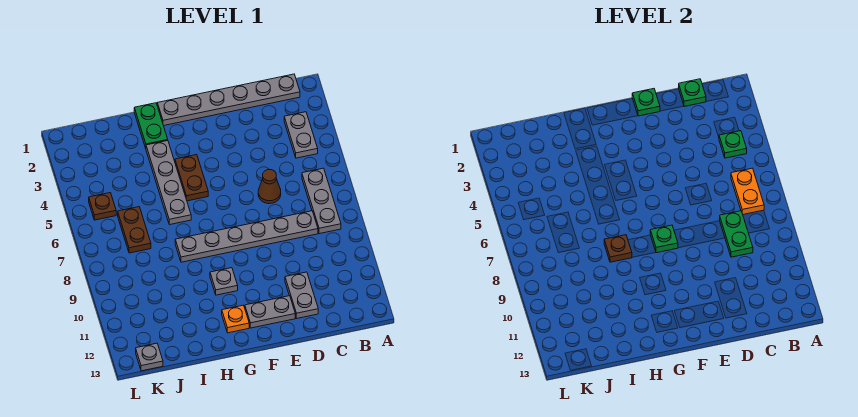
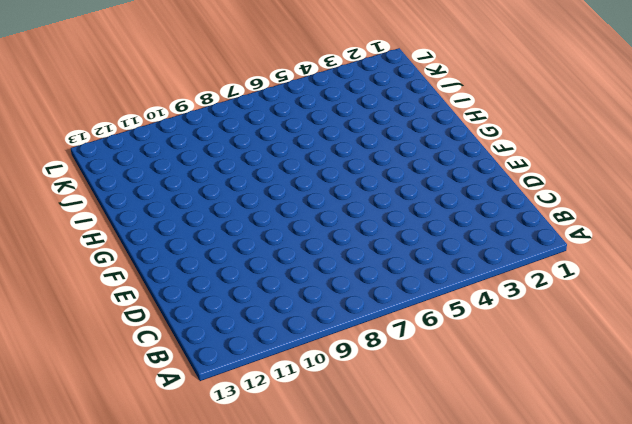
none -> grey plate B1:G1 level 1
none -> grey plate B3:B4 level 1
none -> grey plate B6:B8 level 1

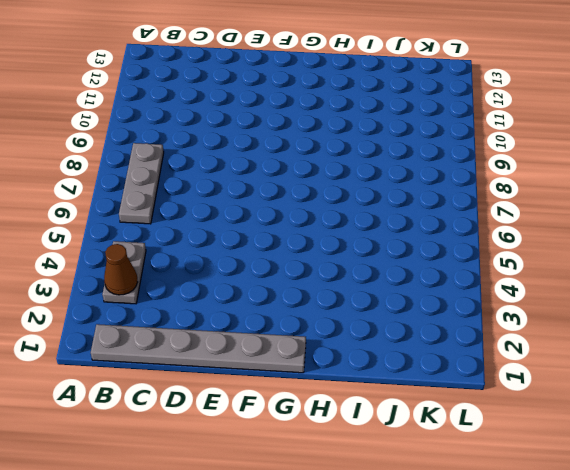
brown cone B3 level 2 -> brown cone D6 level 1
none -> grey plate C8:H8 level 1
none -> grey plate D11:D12 level 1
none -> grey plate E12:F12 level 1

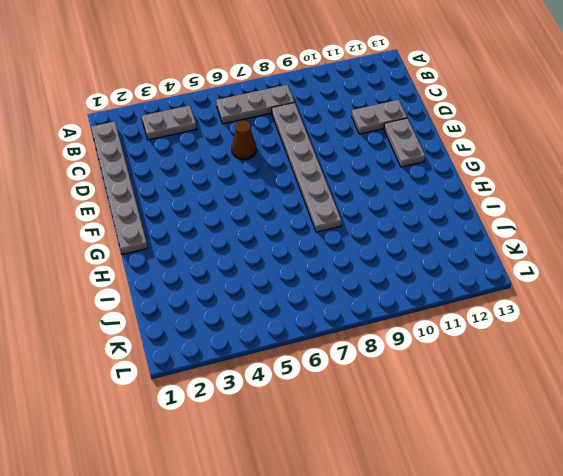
none -> brown plate G4:G5 level 1
none -> grey plate G10 level 1
none -> orange plate G12 level 1

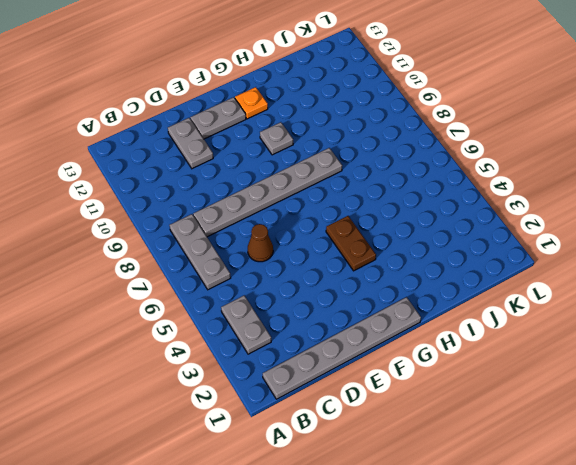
none -> green plate H1:H2 level 1
none -> grey plate H3:H6 level 1
none -> brown plate J6:J7 level 1

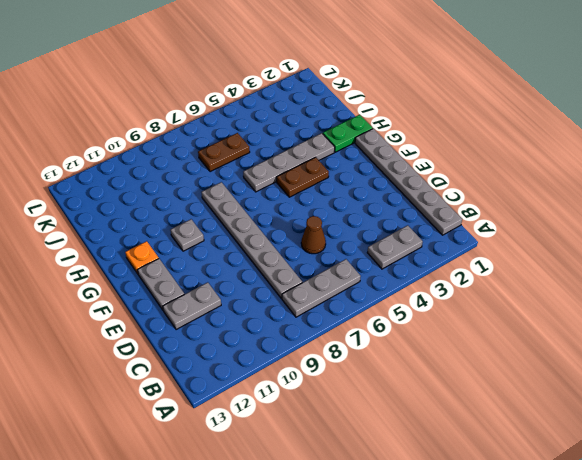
none -> brown plate K5 level 1
none -> grey plate K13 level 1
none -> green plate B4 level 2

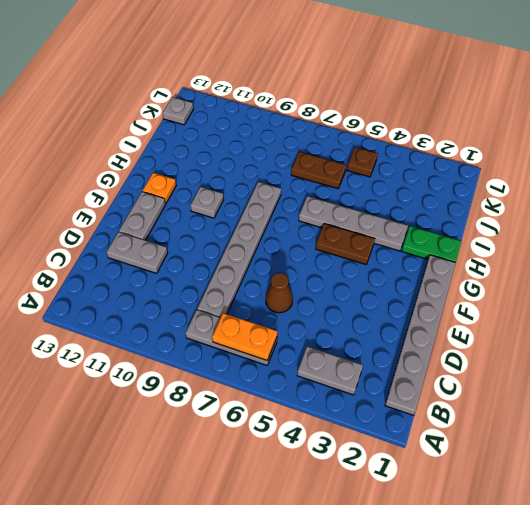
none -> green plate B4 level 2
none -> green plate C1 level 2
none -> green plate C8:C9 level 2

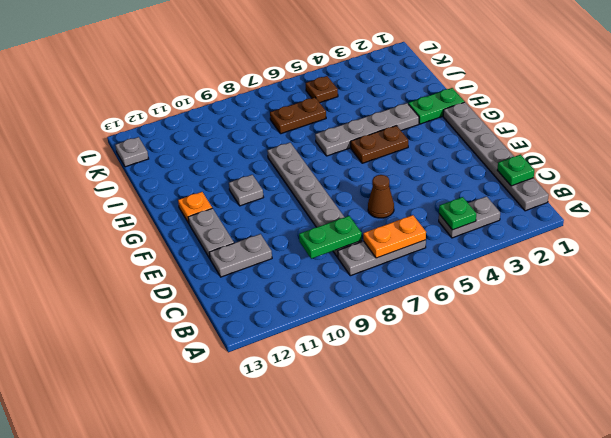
none -> green plate E1 level 2
none -> green plate F8 level 2
none -> brown plate H8 level 2

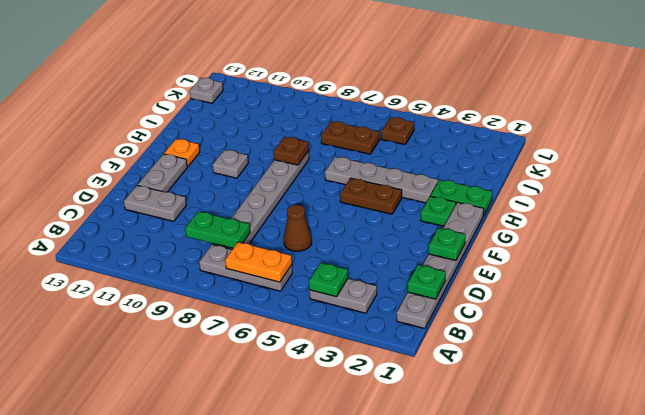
green plate G2 level 1 -> green plate F8 level 2

